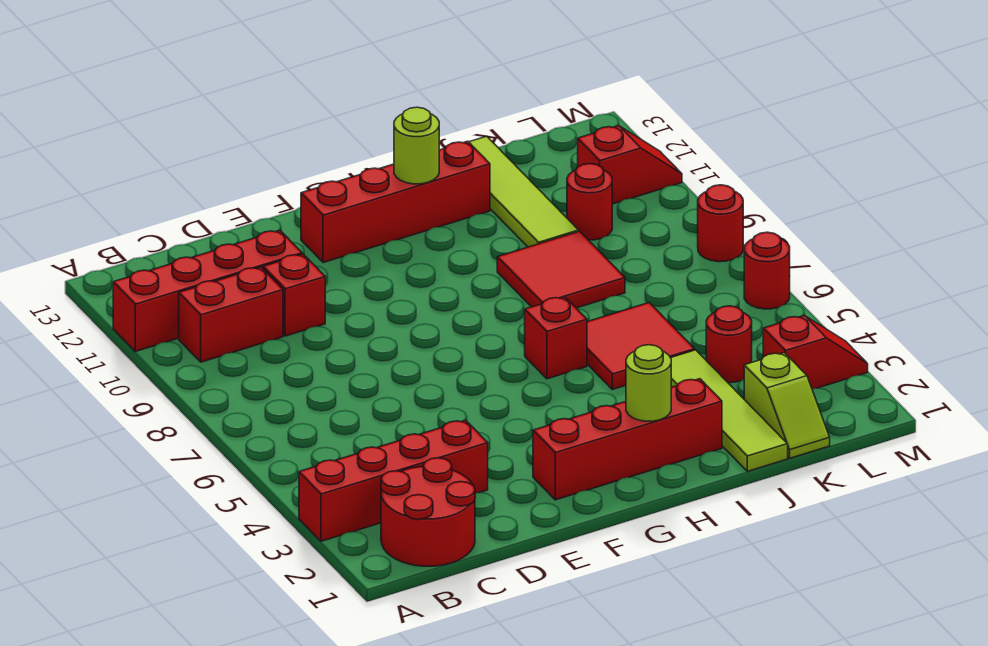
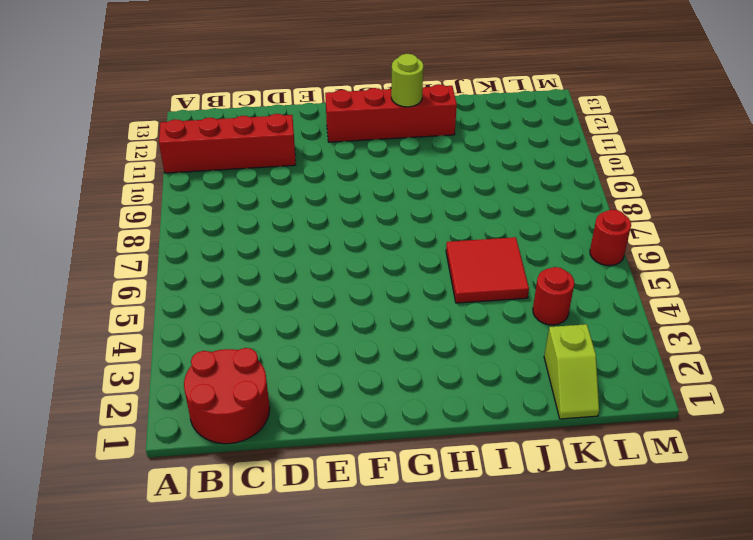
none -> red brick A3:D3 level 1
none -> red brick B10:C10 level 1
none -> red brick D10 level 1

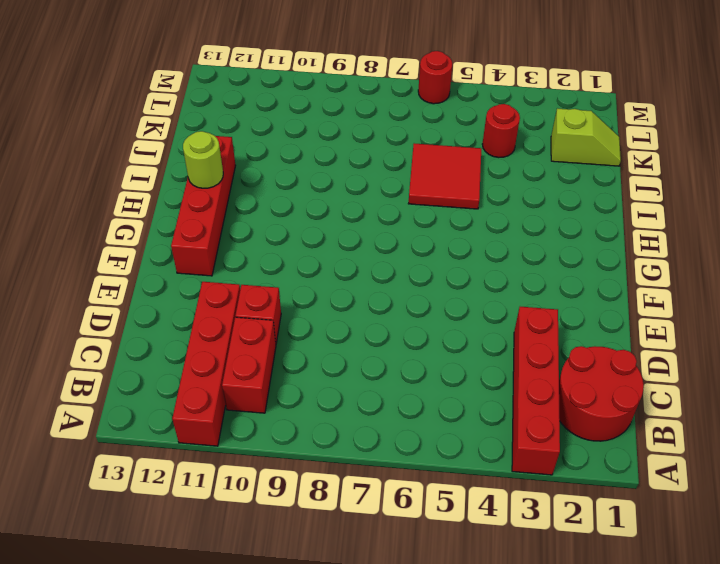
none -> red brick F2:I2 level 1
none -> red brick H6 level 1
none -> red tile I8:J9 level 1

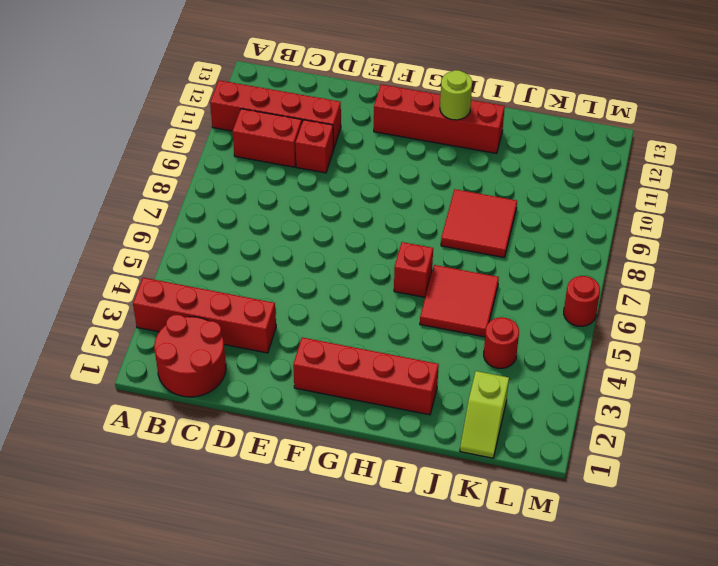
none -> lime tile J1:J4 level 1
none -> lime tile J10:J13 level 1
none -> red round brick K10 level 1

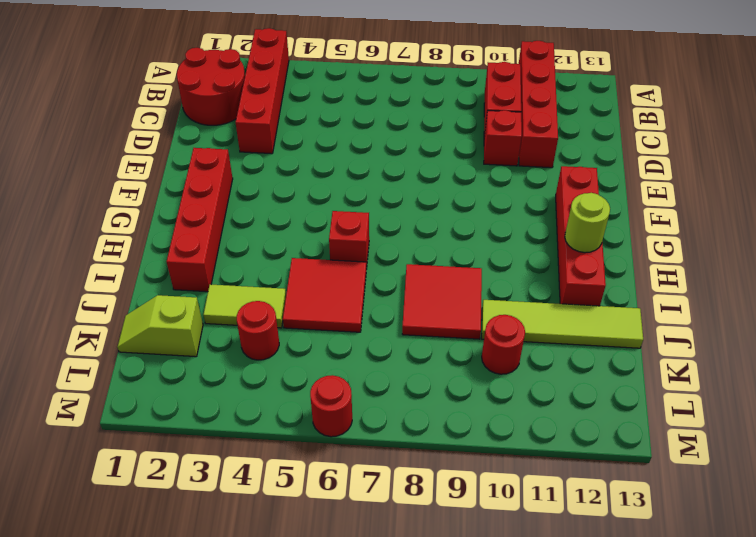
lime tile J3:J4 level 1 -> lime tile J1:J4 level 1
none -> red slope L3:M3 level 1 top L
none -> red slope L11:M11 level 1 top L
none -> red round brick M8 level 1

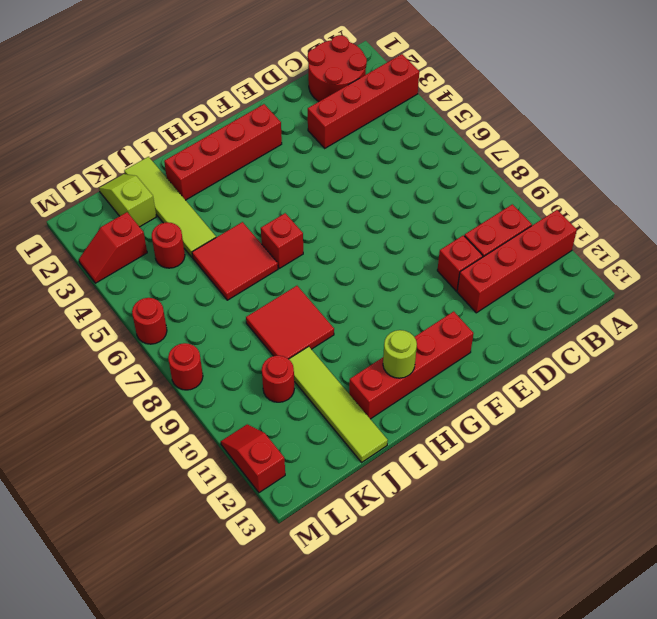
red slope M11:M12 level 1 top 12 -> red slope L11:M11 level 1 top L
none -> lime round brick H2 level 2

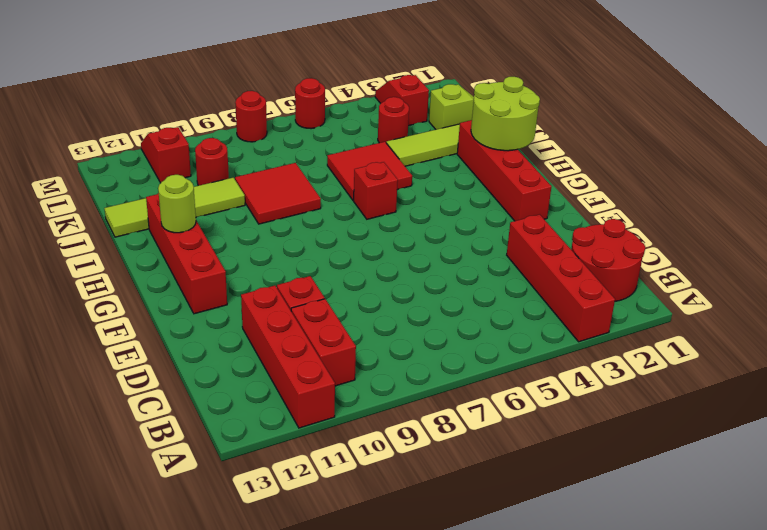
lime round brick H1:I2 level 2 -> lime round brick H2 level 2

